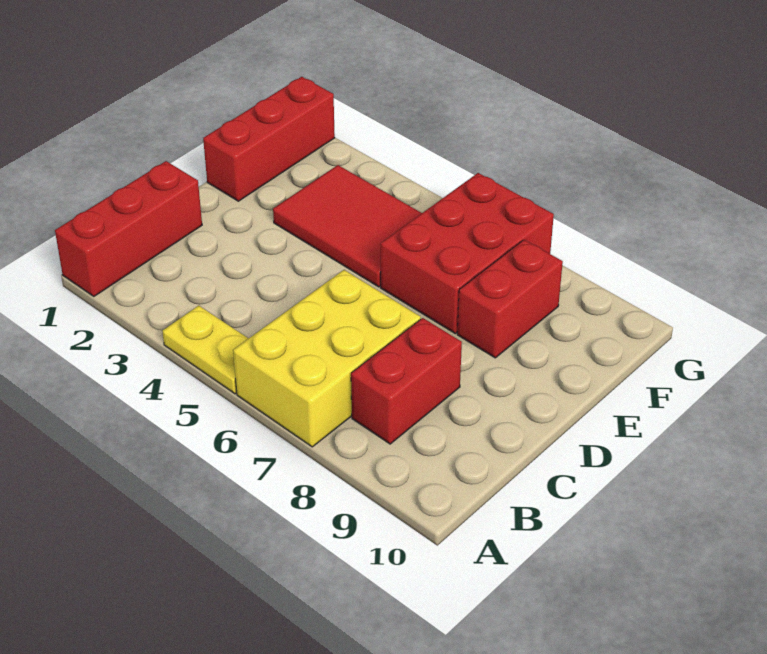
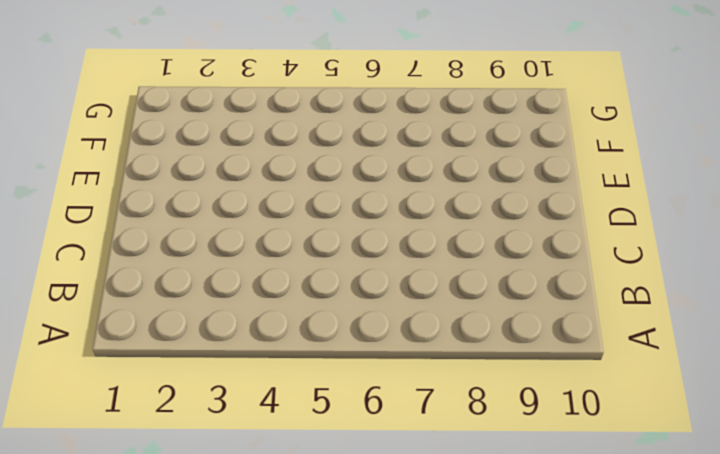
none -> red brick A1:C1 level 1
none -> yellow plate A4:A5 level 1

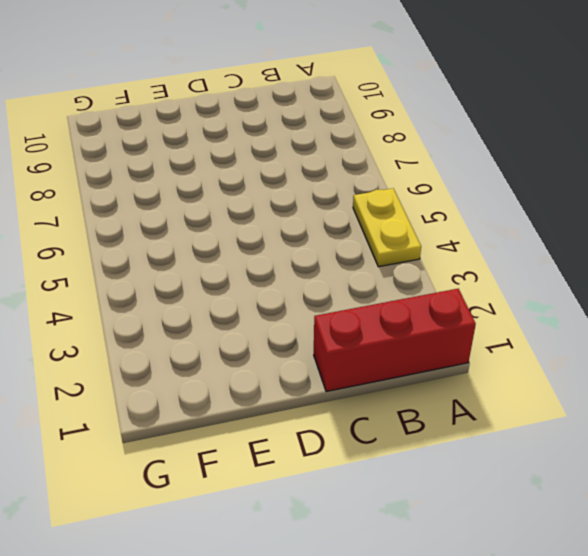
none -> yellow brick A6:C7 level 1
none -> red brick B8:C8 level 1

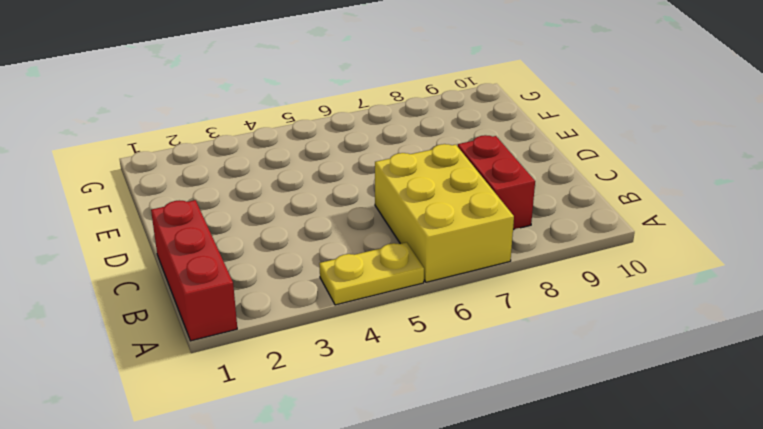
none -> red brick E1:G1 level 1
none -> red tile E3:F5 level 1

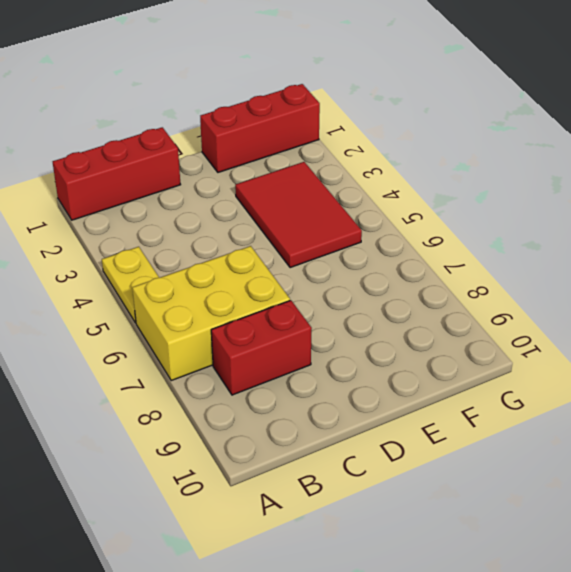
none -> red brick E6:G7 level 1
none -> red brick E8:F8 level 1

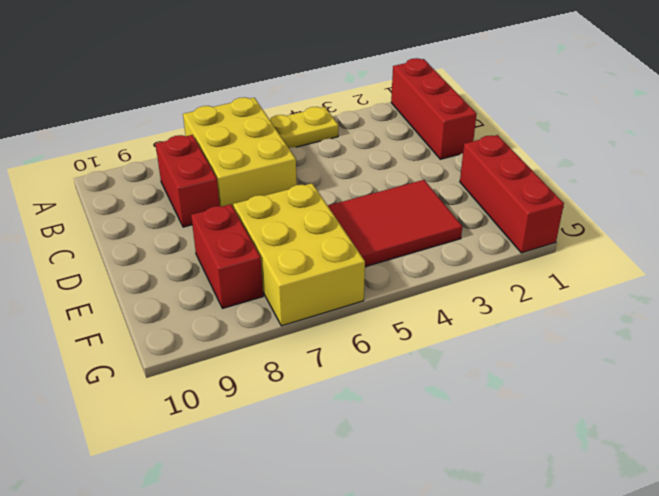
yellow brick E6:G7 level 1 -> red brick E6:G7 level 1

